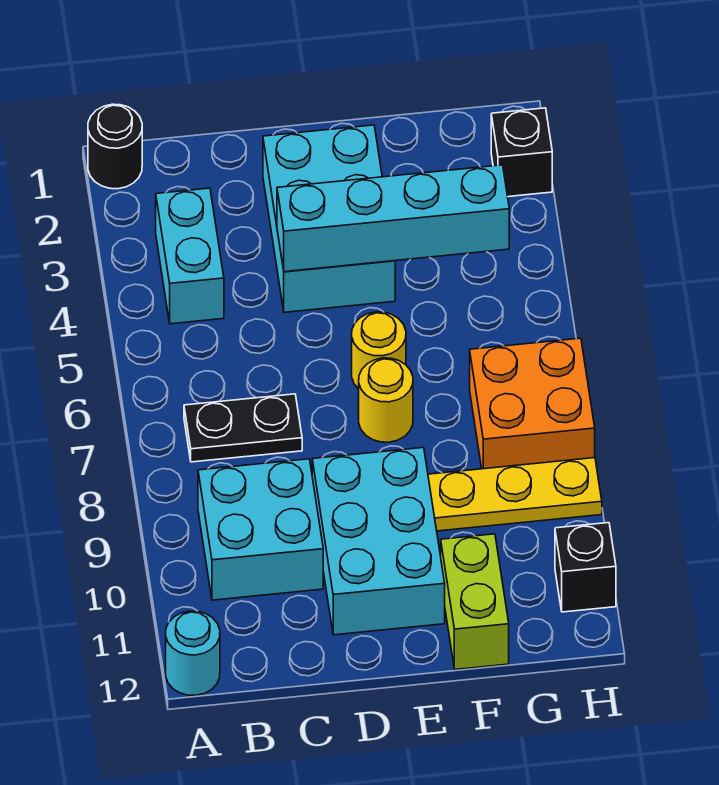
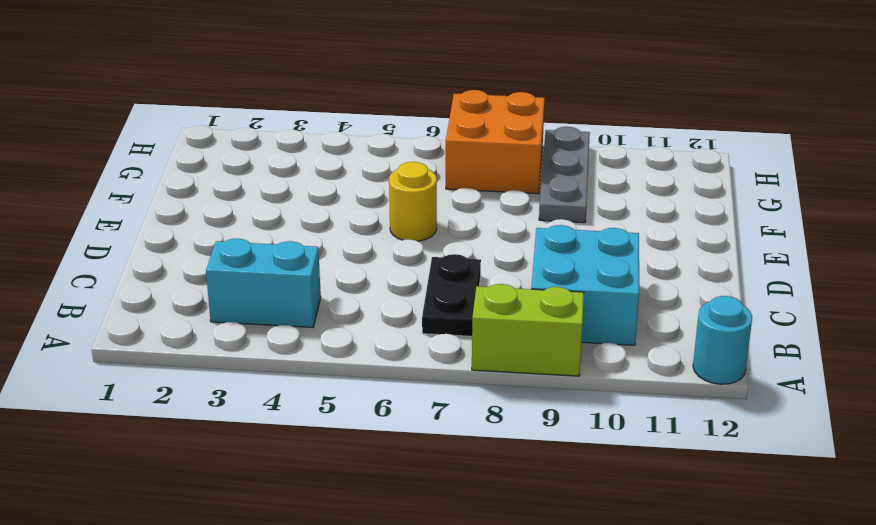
lime brick A8:A9 level 1 -> lime brick F11:F12 level 1
grey plate F9:H9 level 1 -> yellow plate F9:H9 level 1
none -> black round brick A1 level 1
none -> cyan brick D2:E4 level 1
none -> cyan brick D9:E11 level 1

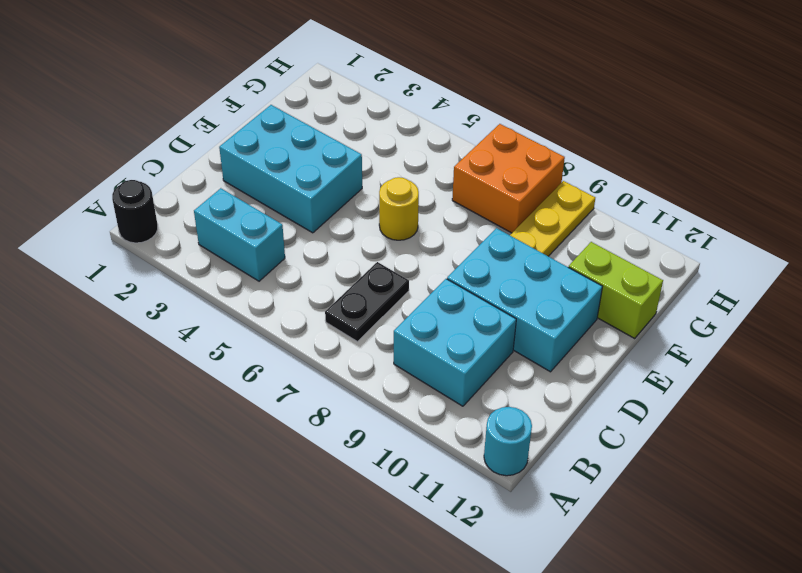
none -> yellow round brick E7 level 1
none -> black brick H2 level 1
none -> black brick H11 level 1

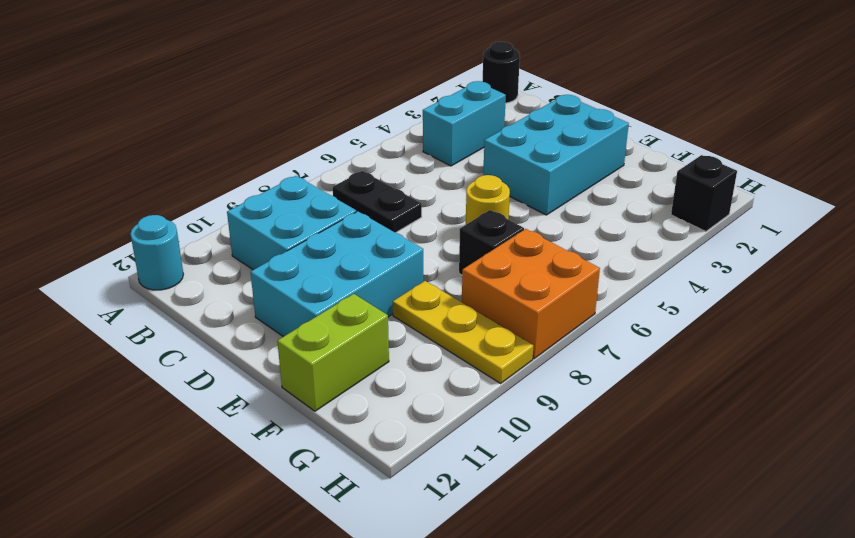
black brick F7 level 1 -> black brick H11 level 1
none -> yellow round brick E7 level 1
none -> cyan brick D4:G4 level 2

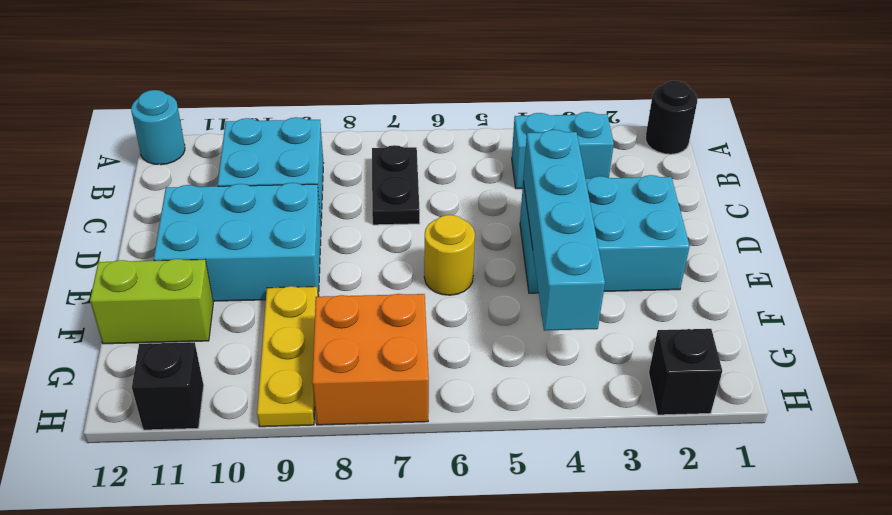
none -> yellow round brick E7 level 1

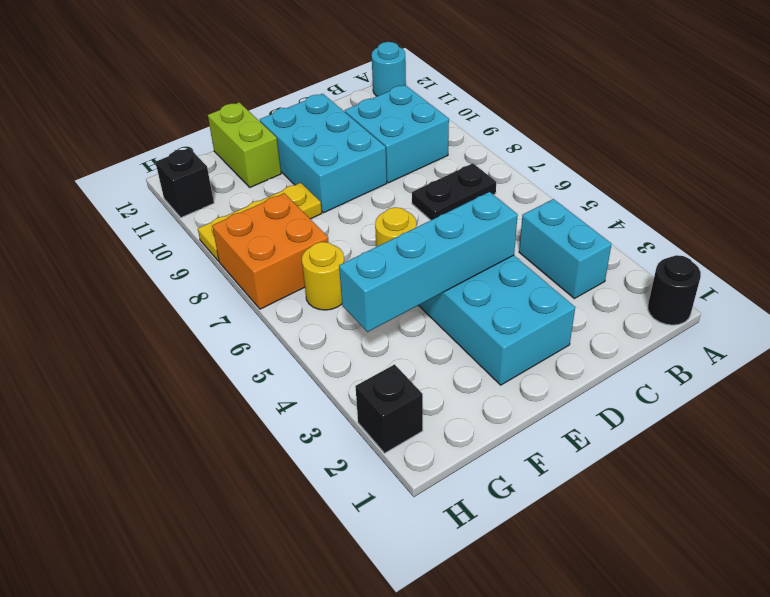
yellow round brick G6 level 1 -> yellow round brick E7 level 1

